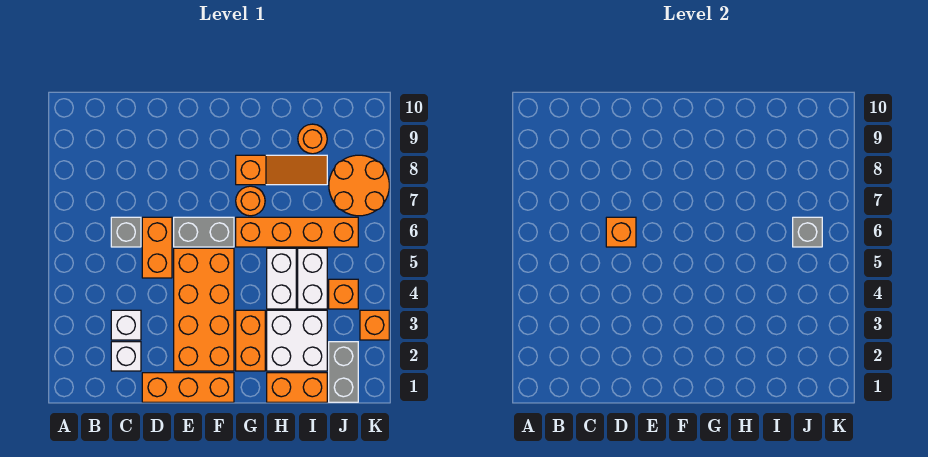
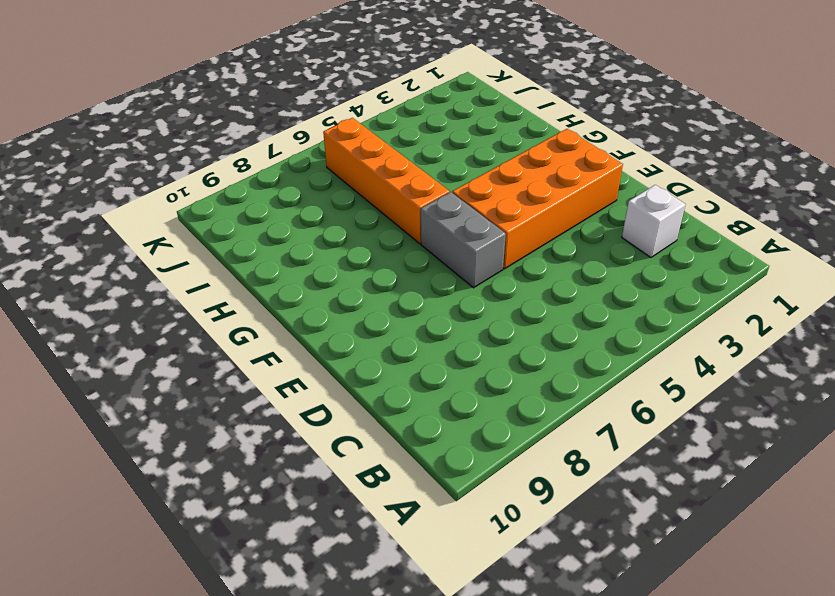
none -> white brick C3 level 1
none -> grey brick C6 level 1
none -> orange brick D1:F1 level 1

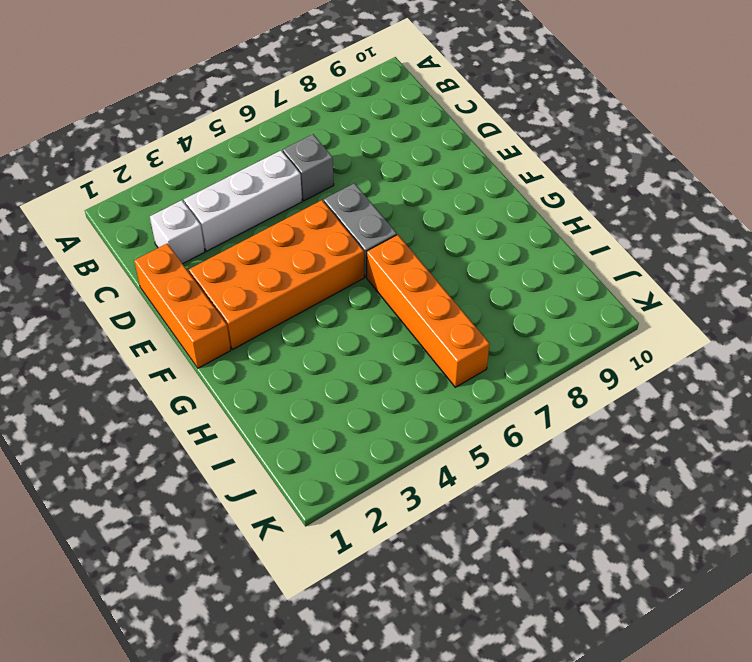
white brick C3:C5 level 1 -> white brick C3 level 1
none -> orange brick D5:D6 level 1
none -> orange brick G2:G3 level 1
none -> orange round brick G7 level 1

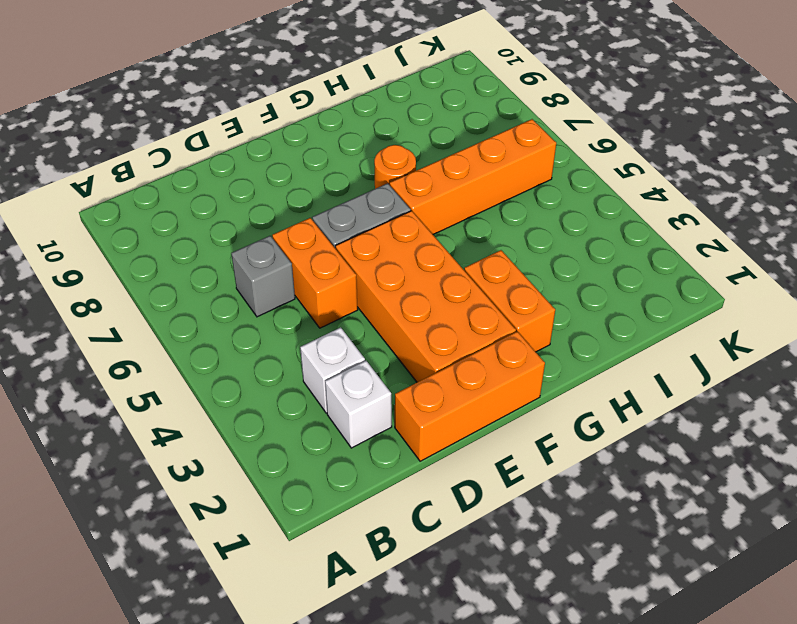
none -> orange slope G8:I8 level 1 top G
none -> orange brick H1:I1 level 1
none -> white brick H2:I3 level 1

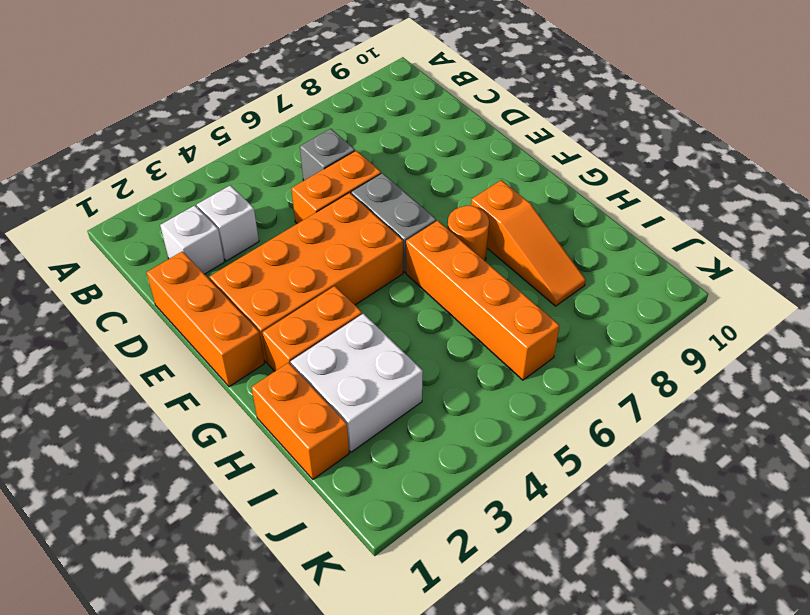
none -> white brick H4:H5 level 1
none -> white brick I4:I5 level 1
none -> orange round brick I9 level 1

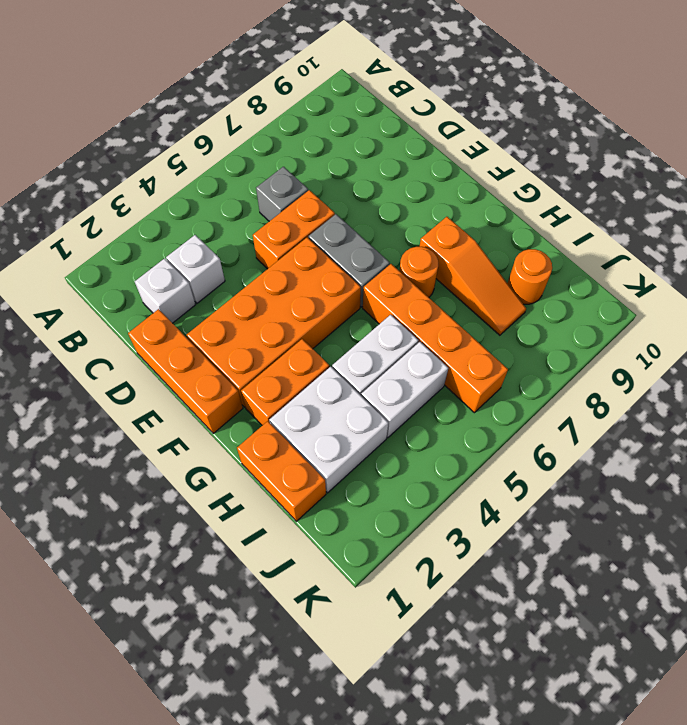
none -> grey brick J1:J2 level 1
none -> orange brick J4 level 1
none -> orange round brick J7:K8 level 1

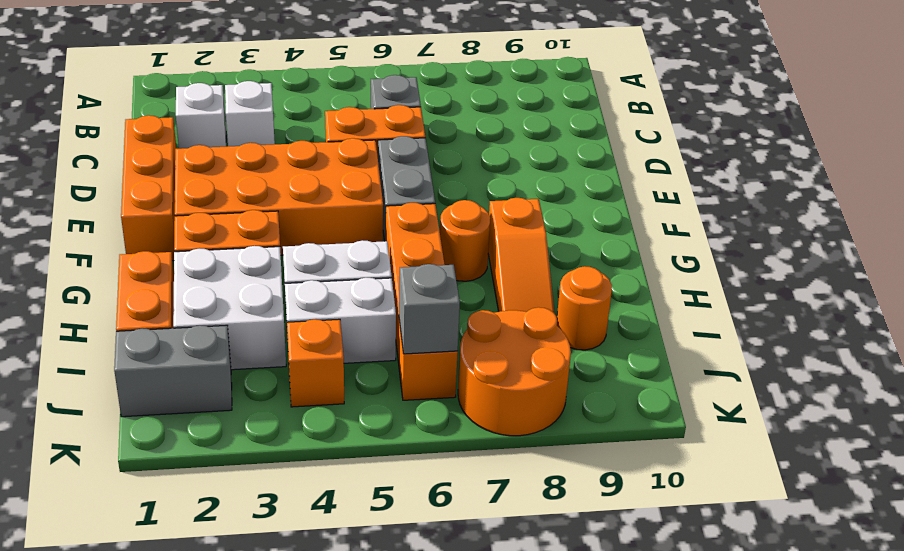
none -> orange brick K3 level 1
none -> orange brick D6 level 2

